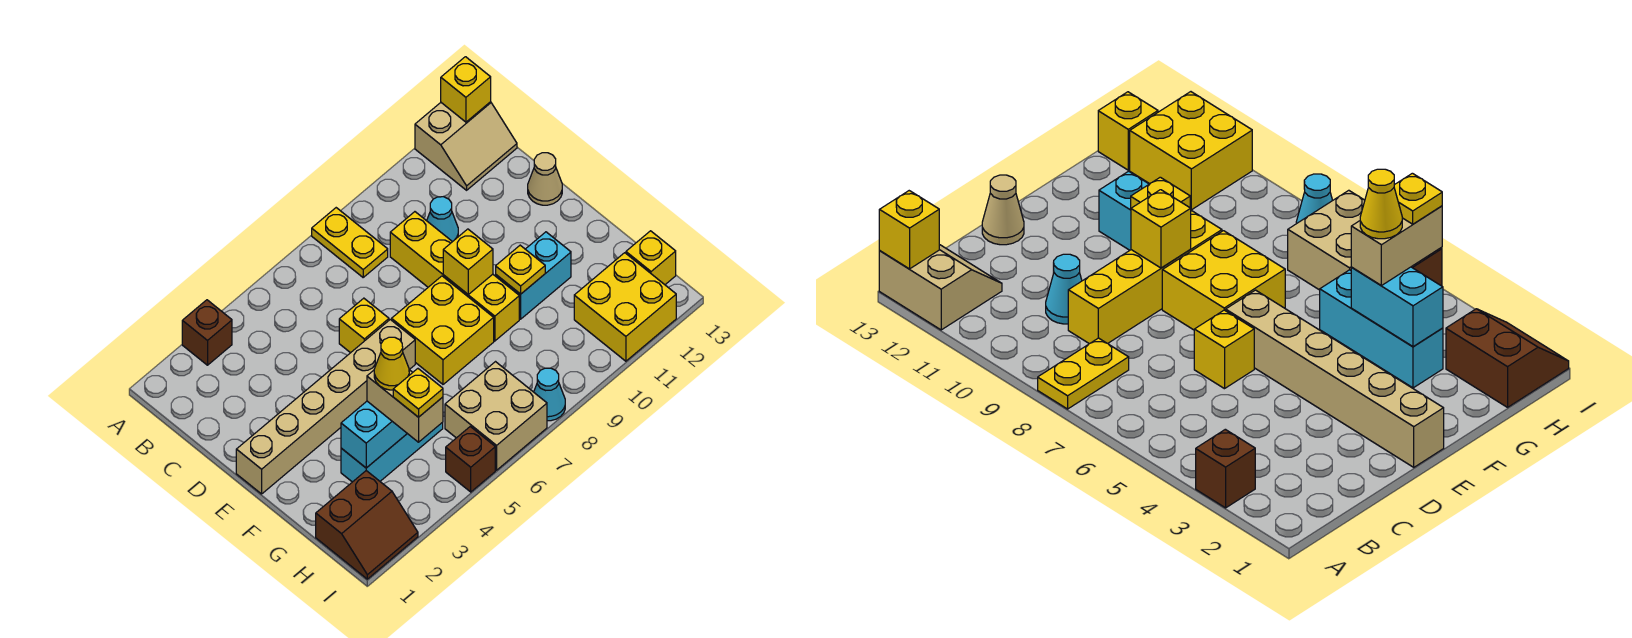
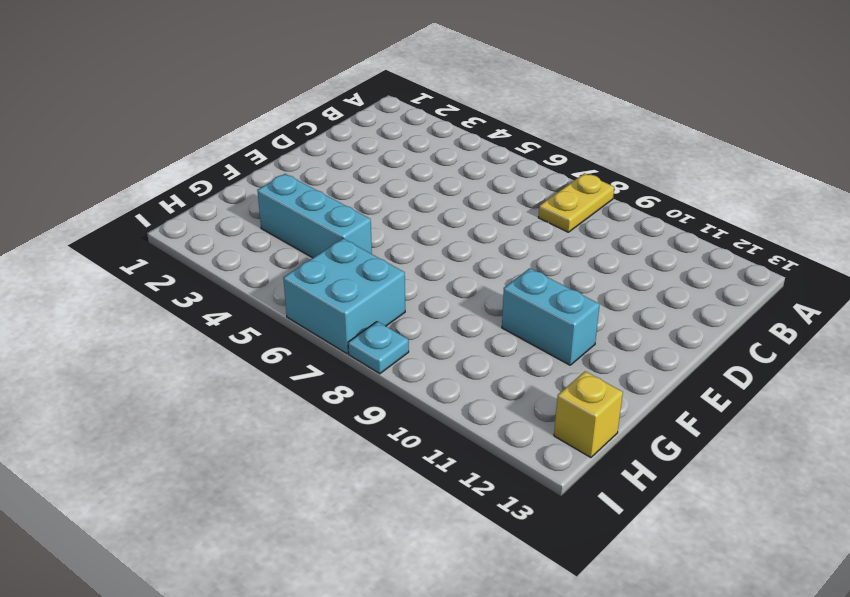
cyan brick H6:I7 level 1 -> tan brick H6:I7 level 1
cyan plate I8 level 1 -> cyan cone I8 level 1
none -> brown brick A3 level 1
none -> tan slope A12:B13 level 1 top A
none -> yellow brick C9:F9 level 1

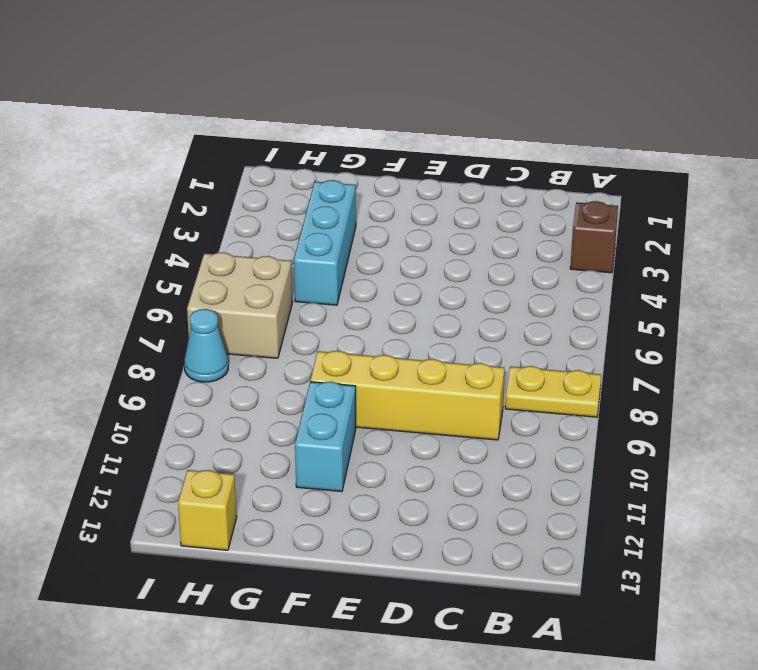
none -> tan slope A12:B13 level 1 top A
none -> cyan cone C10 level 1
none -> yellow brick D6 level 1

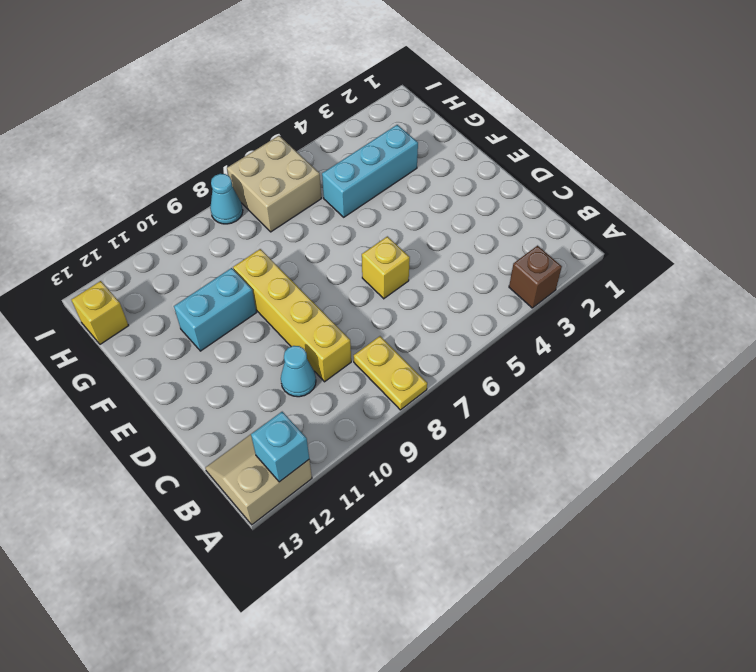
cyan brick A12 level 2 -> none
none -> tan cone D13 level 1
none -> tan brick E1:E6 level 1
none -> yellow brick E7:F8 level 1

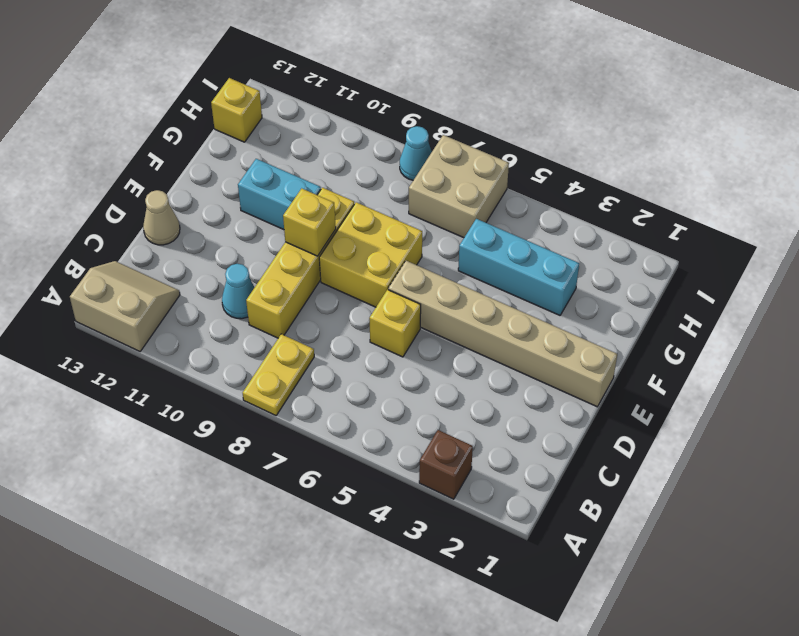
none -> brown slope H1:I2 level 1 top H
none -> yellow brick H11:I12 level 1
none -> brown brick I5 level 1

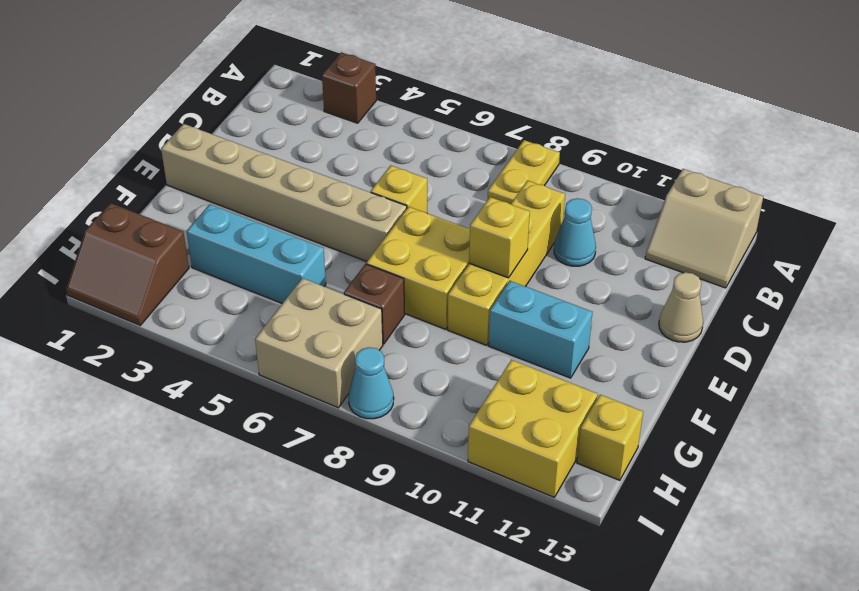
brown brick G7 level 1 -> brown brick I5 level 1
none -> yellow brick A13 level 2
none -> yellow plate F10 level 2
none -> cyan brick G3:G4 level 2

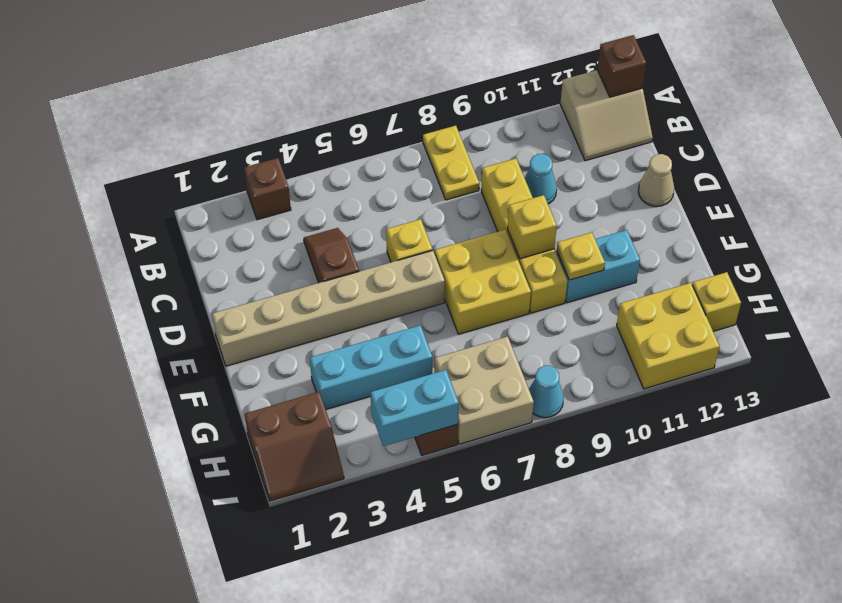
brown brick A13 level 2 -> yellow brick A13 level 2
brown slope C4:D4 level 1 top D -> none
cyan brick I4:I5 level 2 -> cyan brick G3:G4 level 2
none -> tan brick G4:H4 level 3
none -> yellow cone G4 level 4
none -> yellow plate H4 level 4

